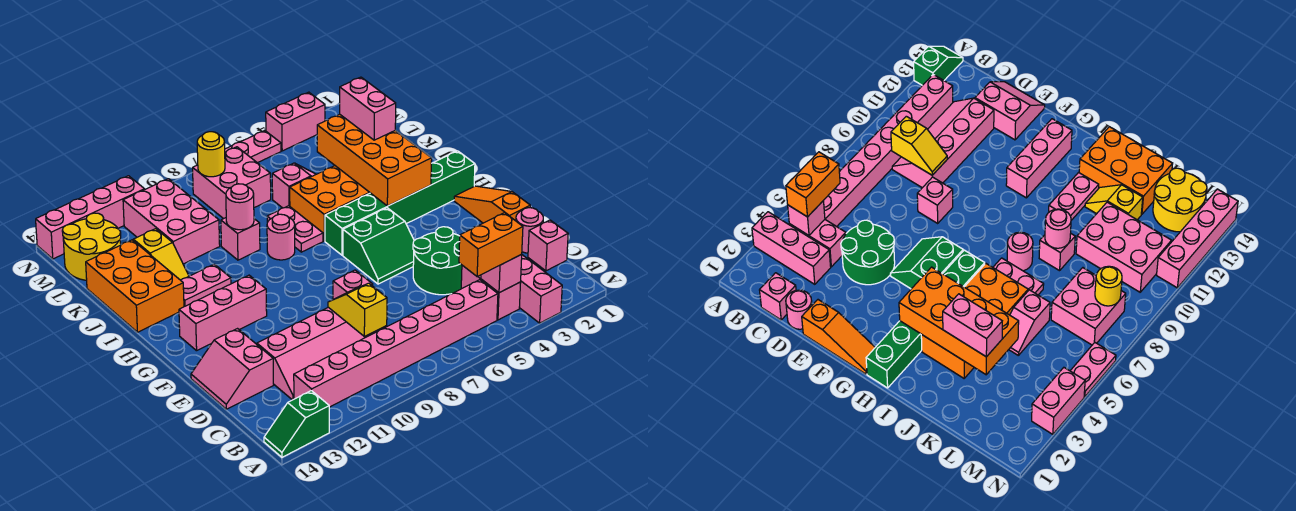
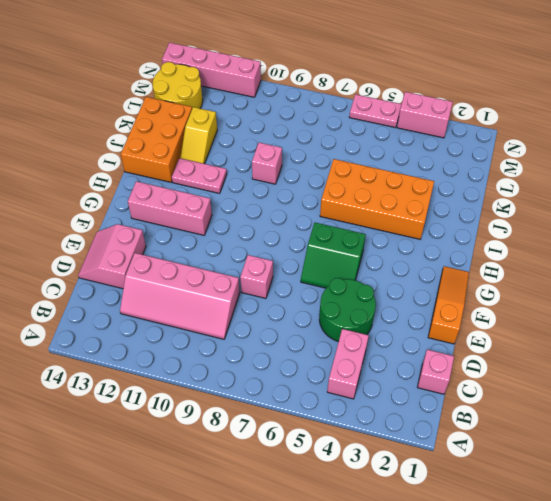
none -> pink brick A3:C3 level 1
none -> green slope A13:A14 level 1 top 13
none -> pink brick B5:B12 level 1
none -> pink round brick D1 level 1

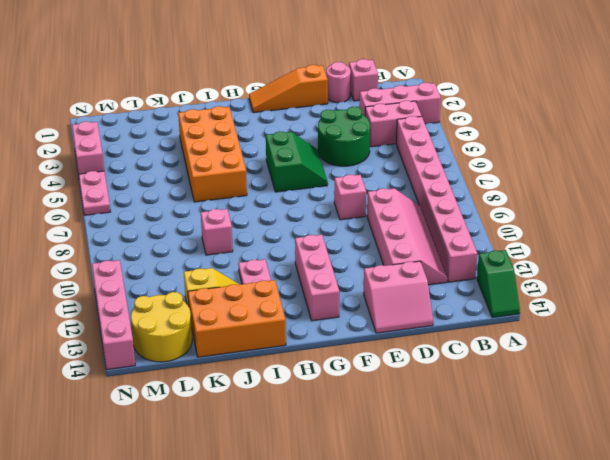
none -> green brick H1:H6 level 1
none -> pink plate I7:J7 level 1
none -> pink round brick I8 level 1
none -> pink slope K5:K6 level 1 top 6

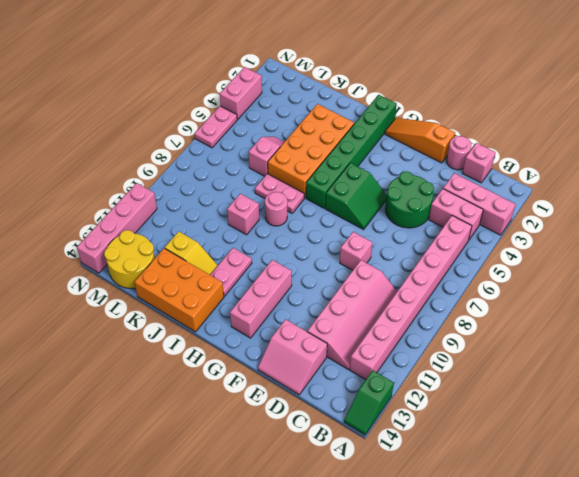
none -> pink brick K10:M11 level 1
none -> pink brick L7:M8 level 1
none -> pink brick B4 level 2
none -> yellow slope C9:D9 level 2 top C

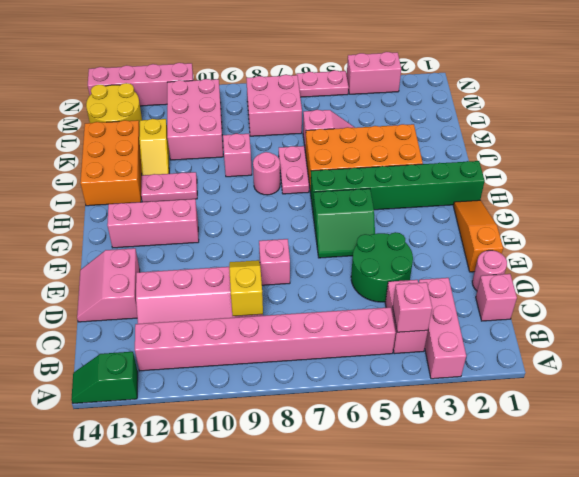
none -> orange brick H3:K4 level 2
none -> pink round brick J9 level 2
none -> yellow round brick M8 level 2
none -> orange brick B4:B5 level 3

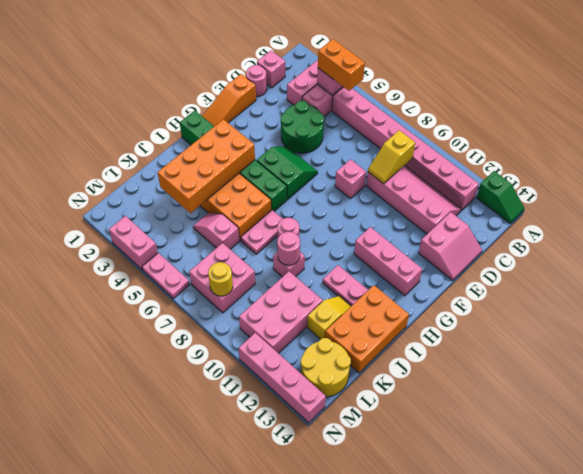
none -> pink brick J3:K3 level 3

